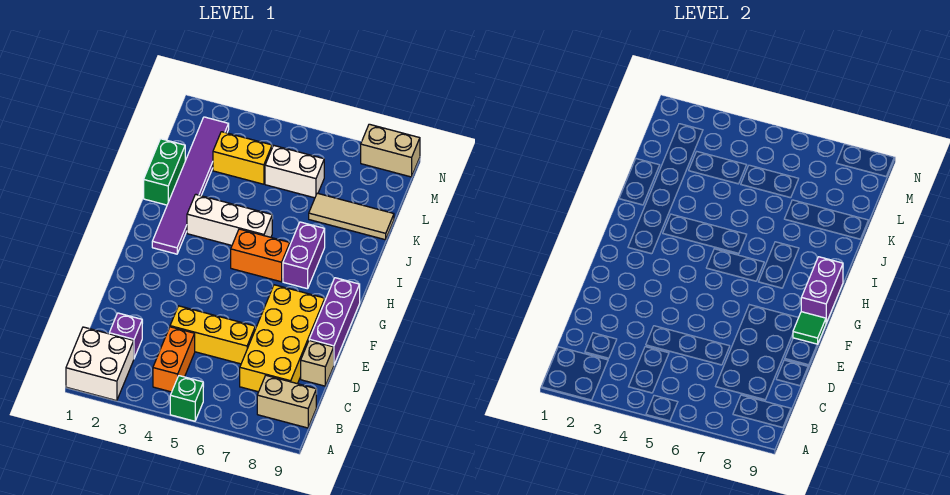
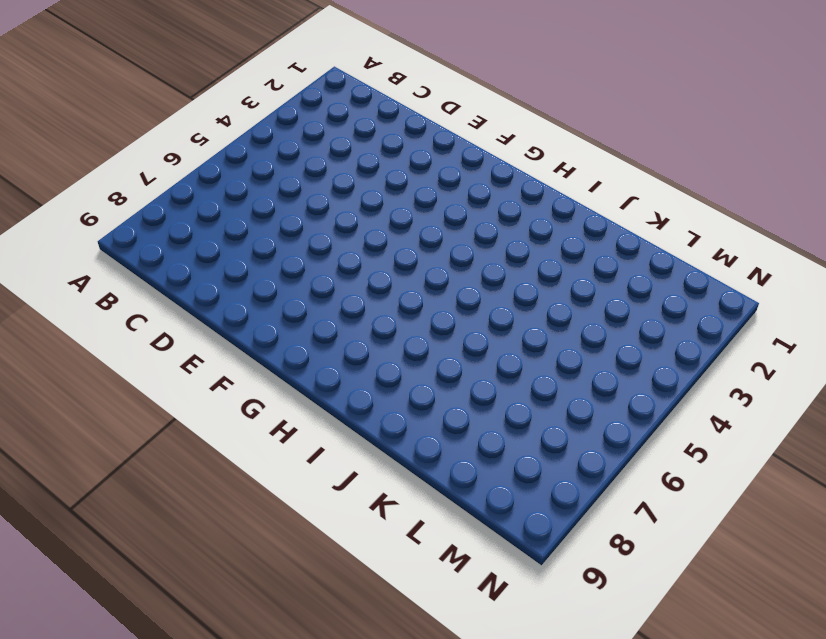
none -> white brick A1:B2 level 1
none -> green brick A5 level 1
none -> orange brick B4:C4 level 1

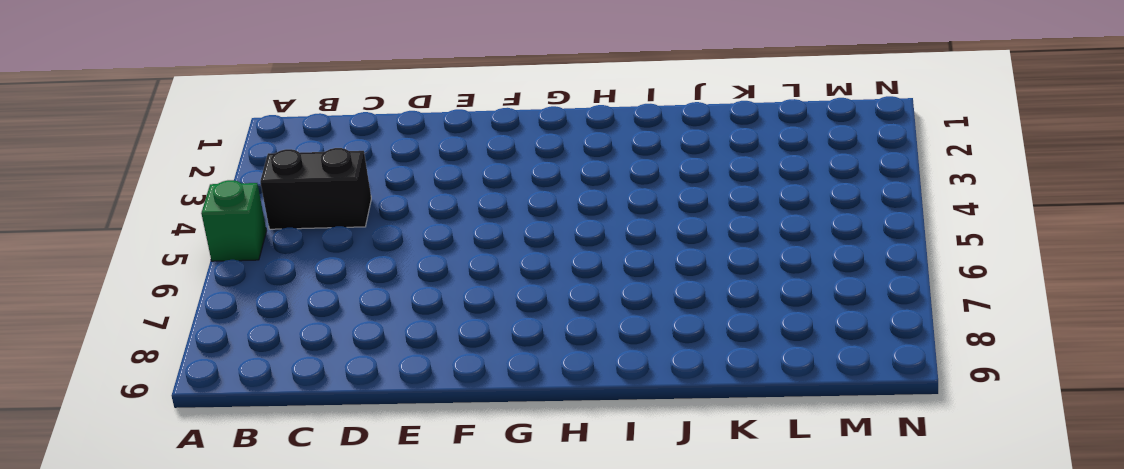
black brick B4:C4 level 1 -> orange brick B4:C4 level 1
none -> white brick A1:B2 level 1
none -> tan brick B8:B9 level 1
none -> purple brick C2 level 1

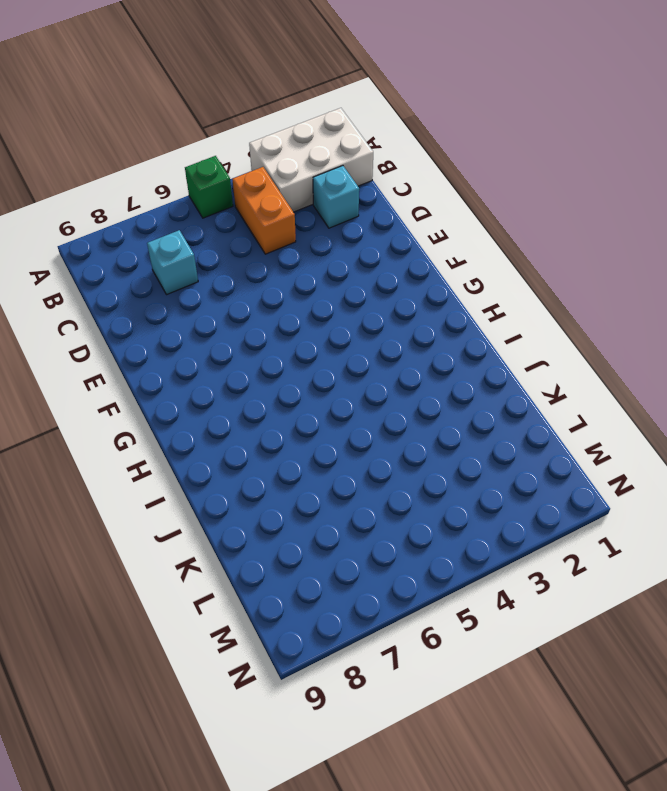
white brick A1:B3 level 1 -> white brick A1:B2 level 1
cyan brick C2 level 1 -> purple brick C2 level 1
cyan brick C7 level 1 -> yellow brick C7:F8 level 1
none -> tan brick B8:B9 level 1
none -> yellow brick D4:D6 level 1
none -> tan brick D9 level 1

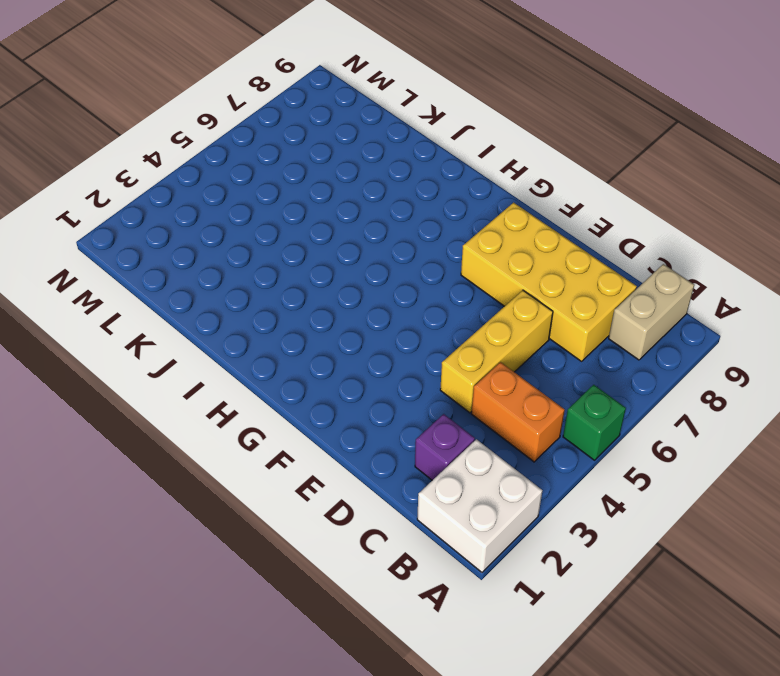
none -> tan brick D9 level 1
none -> purple brick E9:G9 level 1
none -> purple tile H2:M2 level 1

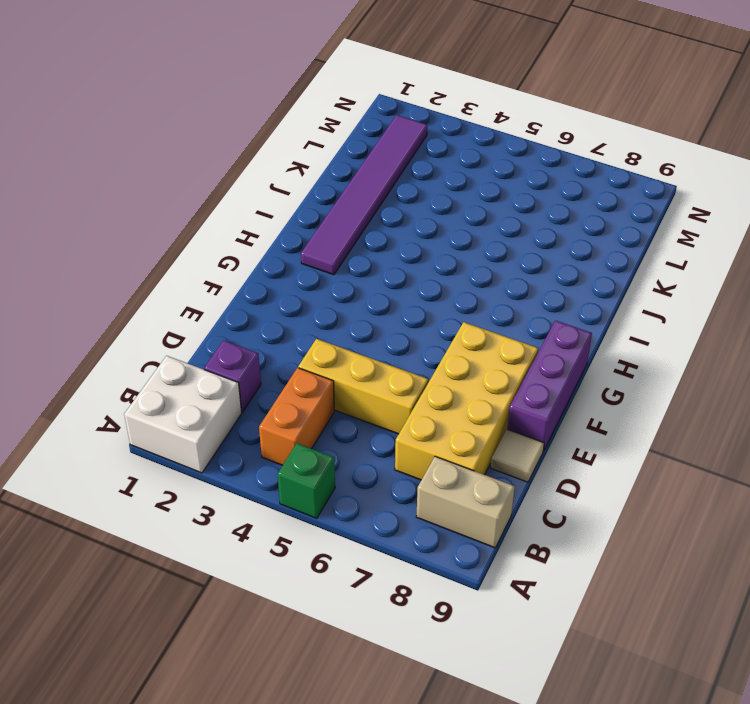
tan tile D9 level 1 -> tan brick D9 level 1
none -> orange brick H5:H6 level 1
none -> purple brick H7:I7 level 1
none -> white brick I3:I5 level 1

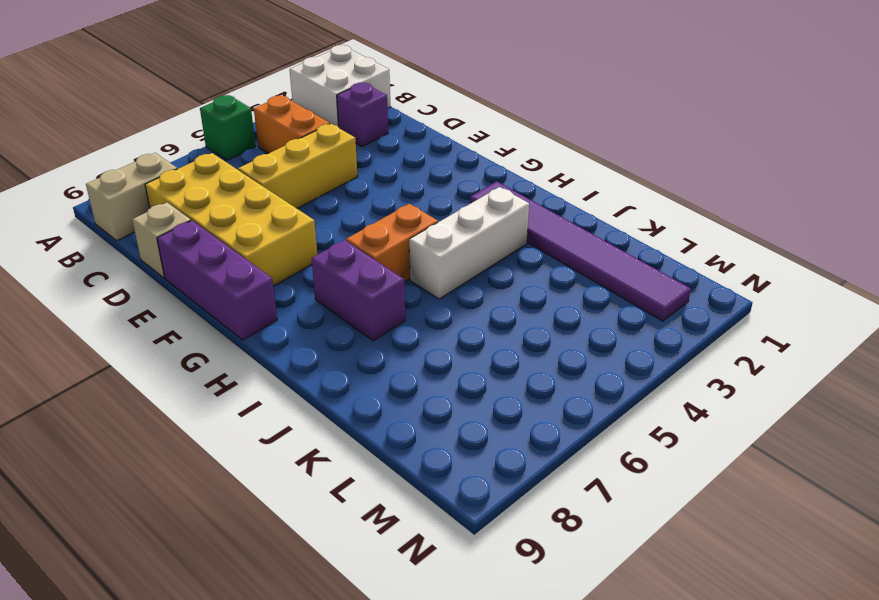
none -> green brick J1:K1 level 1
none -> tan tile K7:K9 level 1
none -> yellow brick L3:L4 level 1

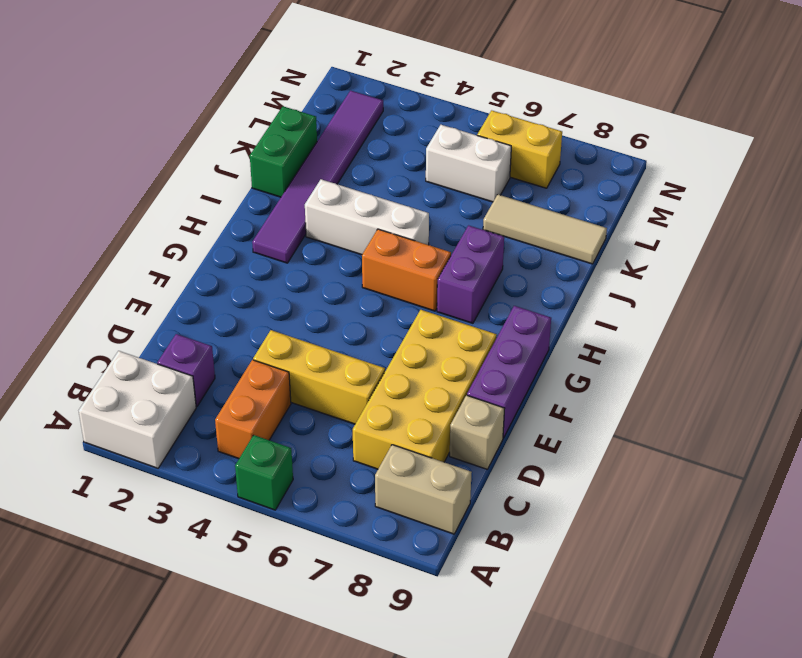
yellow brick M6:M7 level 1 -> yellow brick L3:L4 level 1
none -> tan brick N8:N9 level 1
none -> green tile F9 level 2
none -> purple brick G9:H9 level 2

